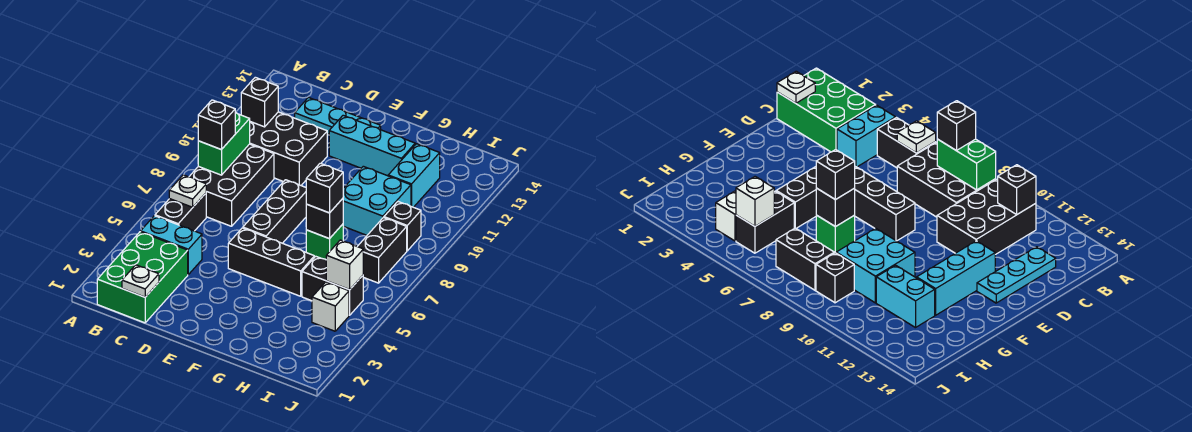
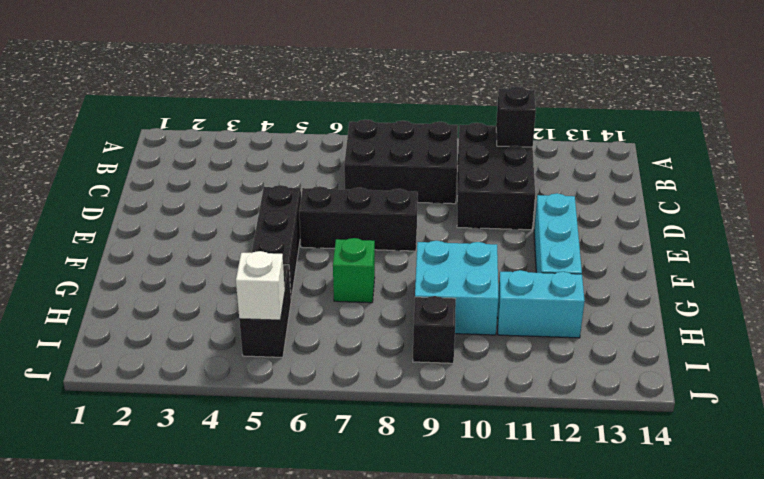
none -> green brick B1:C3 level 1
none -> cyan brick B4:C4 level 1
none -> black brick B5:B6 level 1

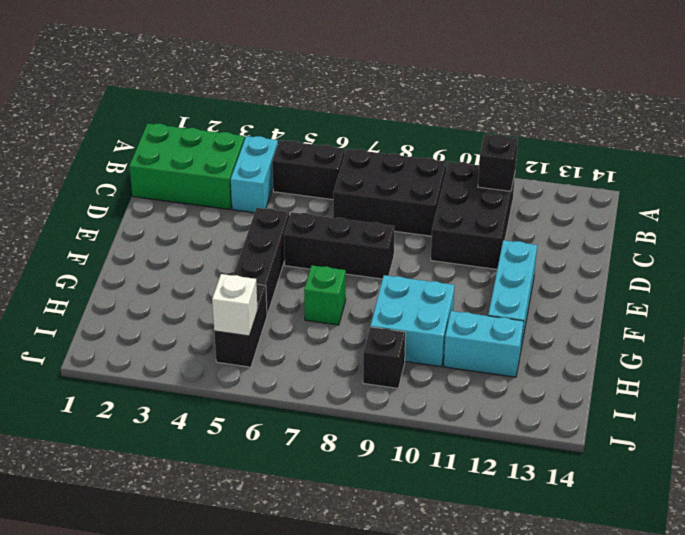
none -> cyan plate C13:E13 level 1
none -> white brick I4 level 1
none -> black brick I7:I8 level 1

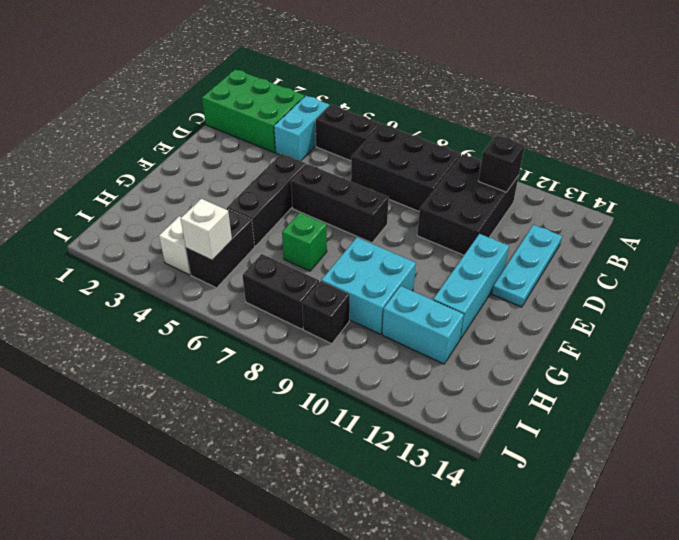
none -> white plate B6 level 2
none -> green brick B8:B9 level 2
none -> white plate C1 level 2

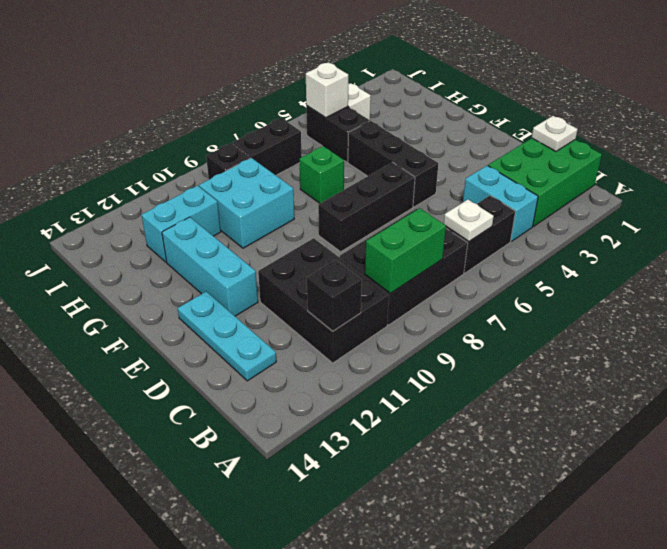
none -> black brick G7 level 2
none -> black brick B8 level 3
none -> black brick G7 level 3

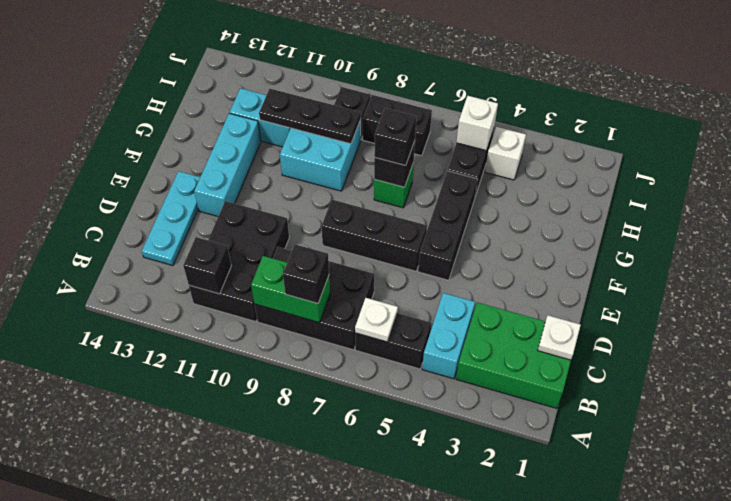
black plate H9:H11 level 2 -> none

